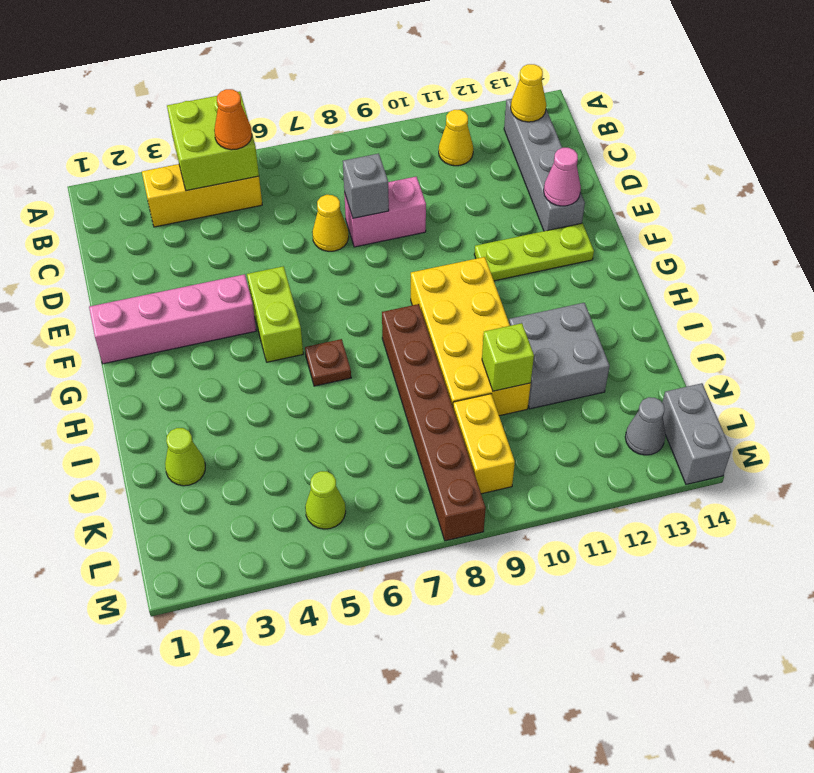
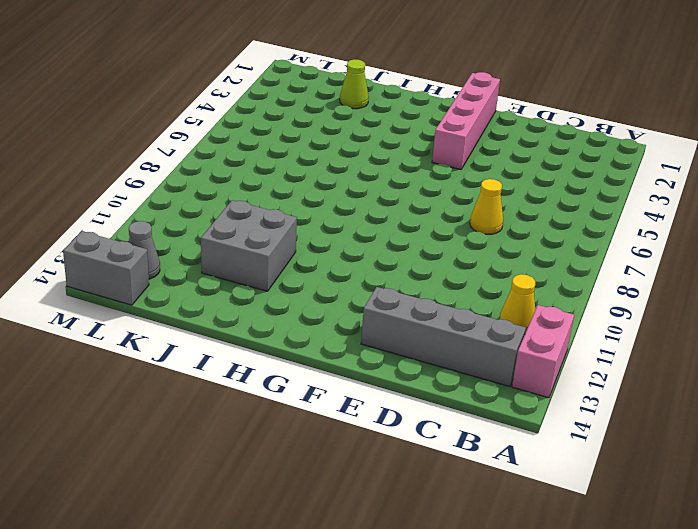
pink brick A12:A13 level 1 -> pink brick D8:D9 level 1
none -> yellow brick B3:B5 level 1
none -> lime brick F5:G5 level 1
none -> lime plate F11:F13 level 1

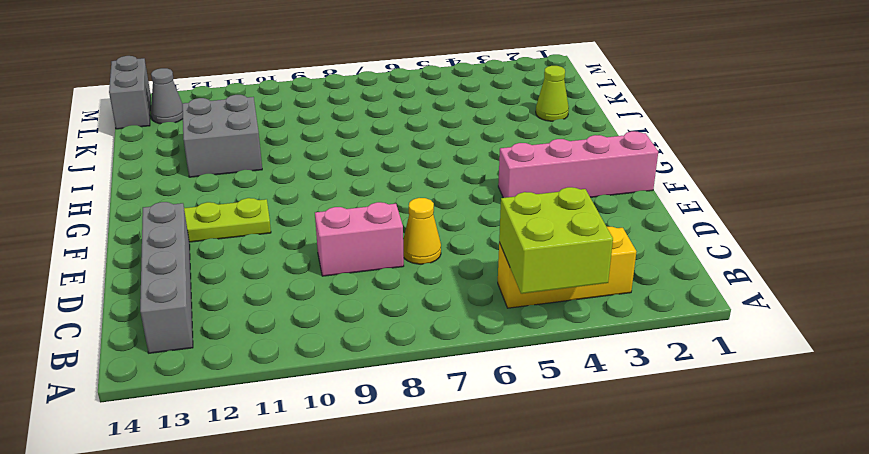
none -> yellow cone B11 level 1
none -> lime brick F5:G5 level 1
none -> yellow brick G9:J10 level 1

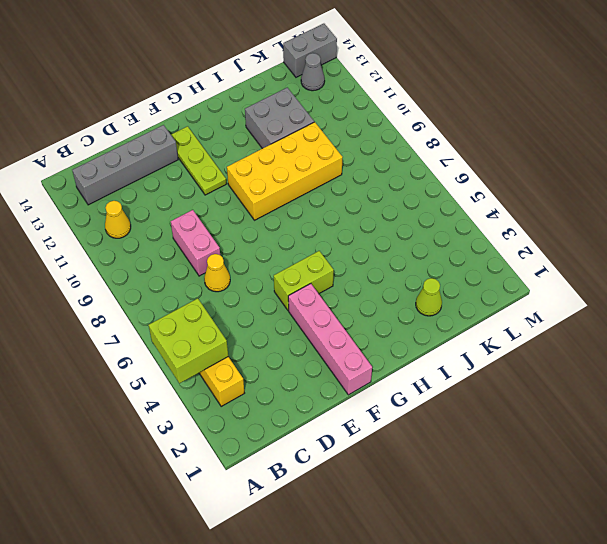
none -> brown plate H6 level 1
none -> brown brick H8:M8 level 1
none -> yellow brick K9:L9 level 1

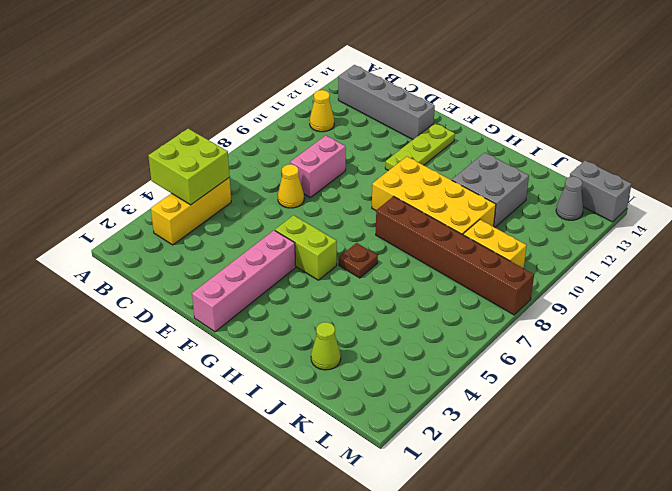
none -> lime cone L5 level 1
none -> yellow cone B13 level 2
none -> grey brick D8 level 2

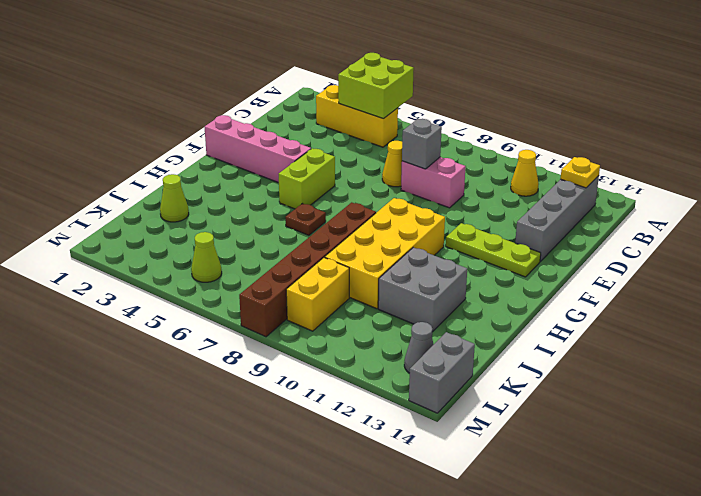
yellow plate B13 level 2 -> yellow cone B13 level 2
none -> pink cone E13 level 2
none -> lime brick J10 level 2
none -> orange cone B5 level 3

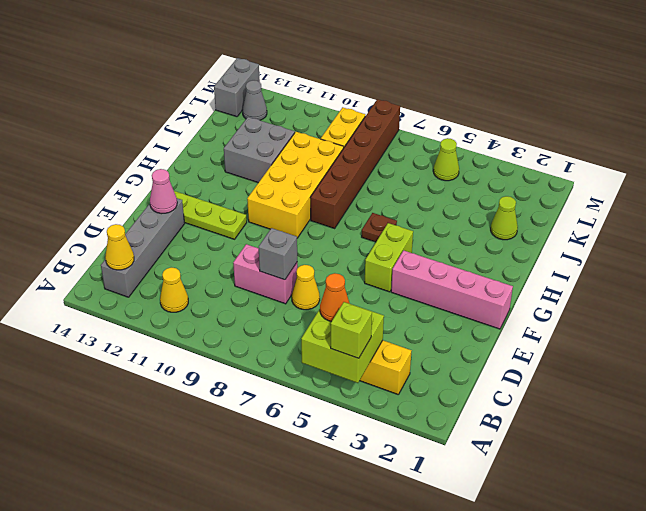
lime brick A4 level 3 -> lime brick J10 level 2

